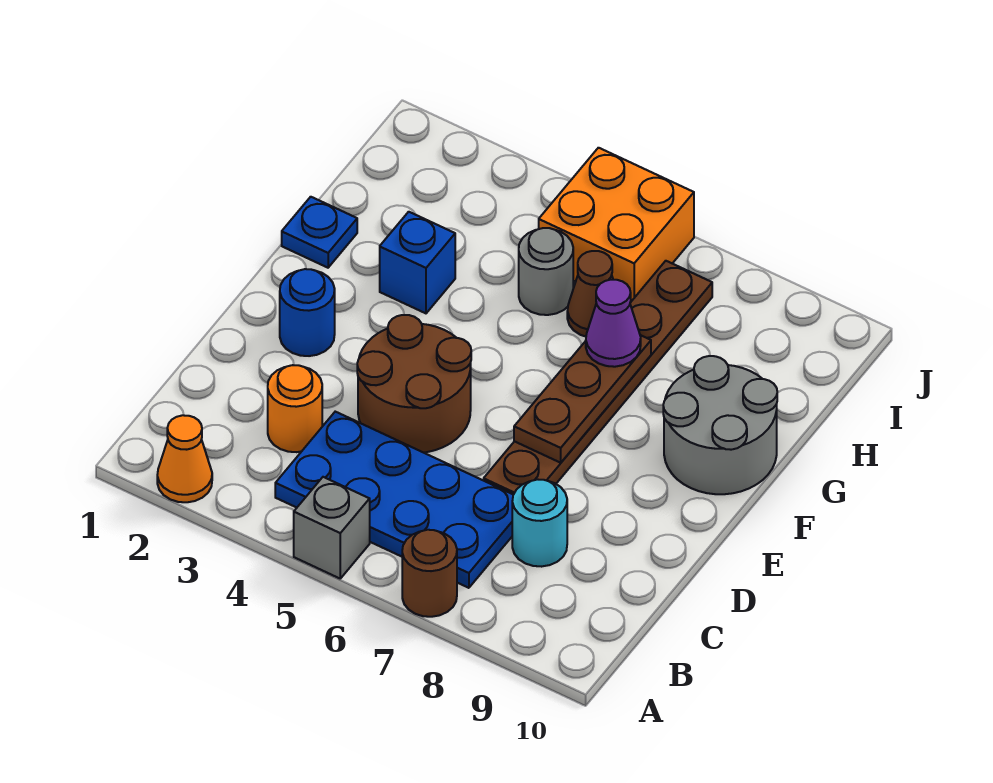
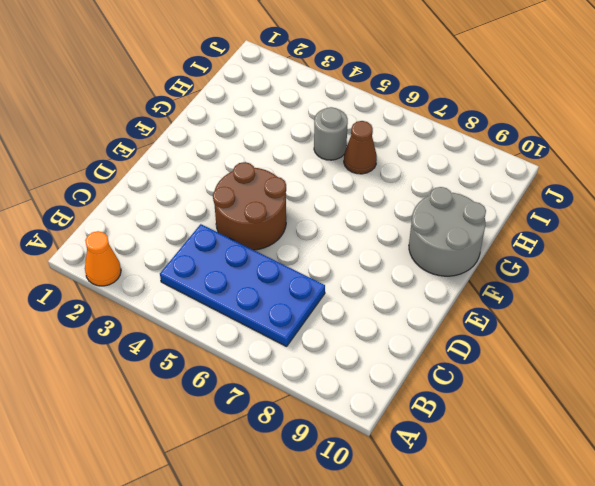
none -> grey brick A5 level 1
none -> brown round brick A7 level 1
none -> orange round brick C3 level 1

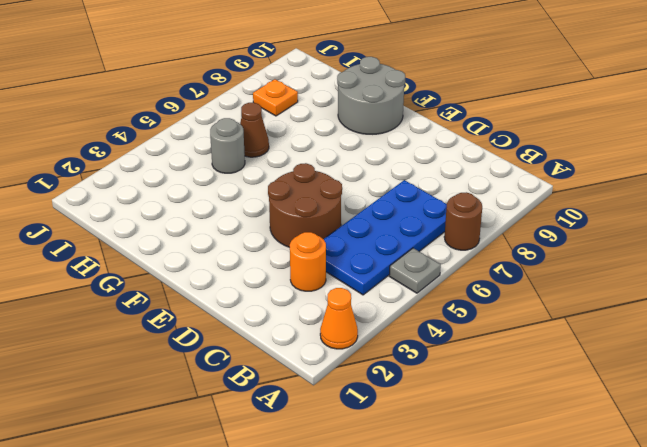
grey plate A5 level 1 -> grey brick A5 level 1
orange plate I8 level 1 -> none
none -> cyan round brick C8 level 1
none -> brown plate D7:I7 level 1
none -> blue round brick E2 level 1

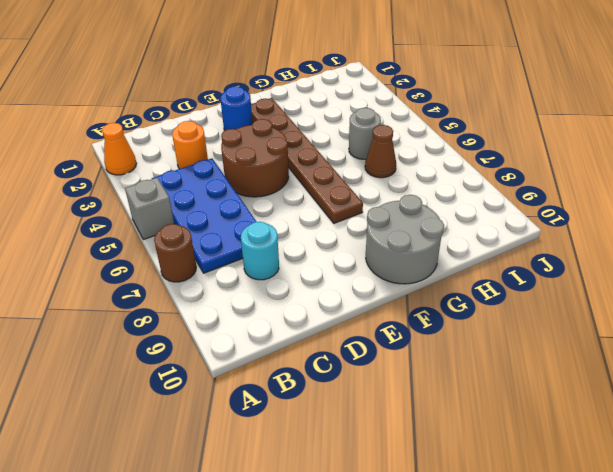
brown plate F2:F7 level 1 -> brown plate D7:I7 level 1
none -> blue plate G1 level 1
none -> blue brick G3 level 1
none -> orange brick I5:J6 level 1

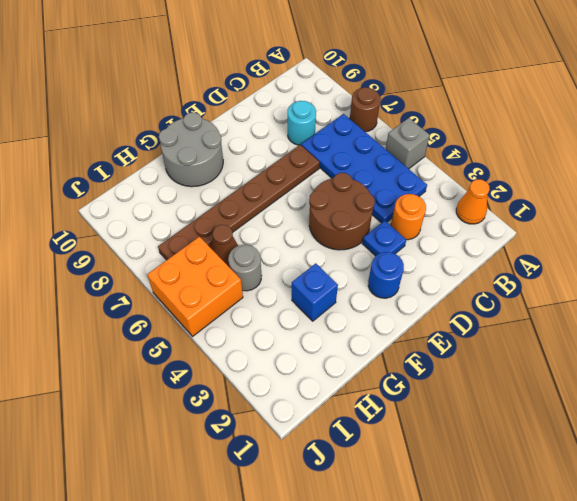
blue plate D3 level 1 -> blue plate G1 level 1
none -> brown plate E7:G7 level 2
none -> purple cone G7 level 3

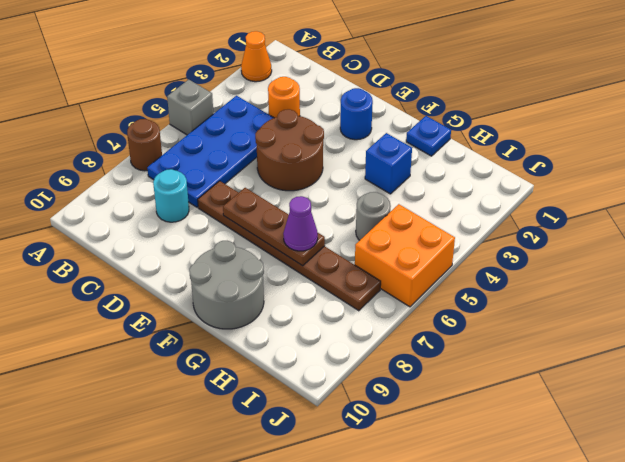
none -> brown cone H6 level 1

